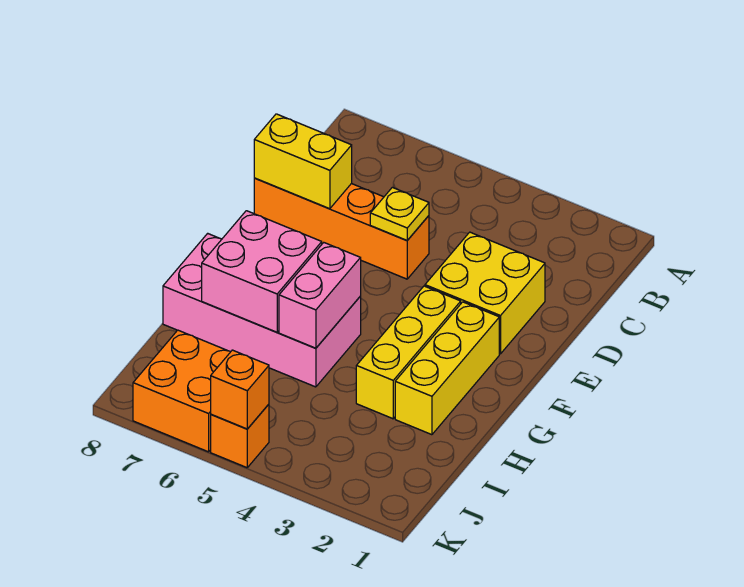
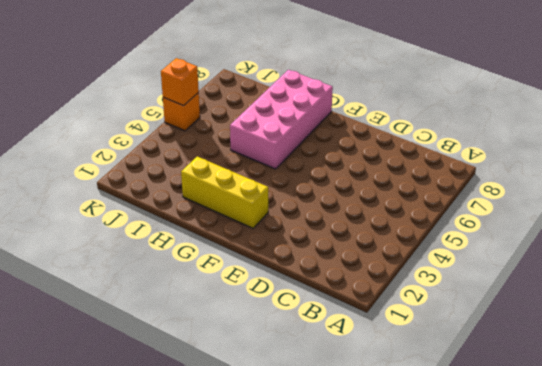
none -> yellow brick D2:E3 level 1
none -> orange brick D5:D8 level 1
none -> yellow brick F3:H3 level 1

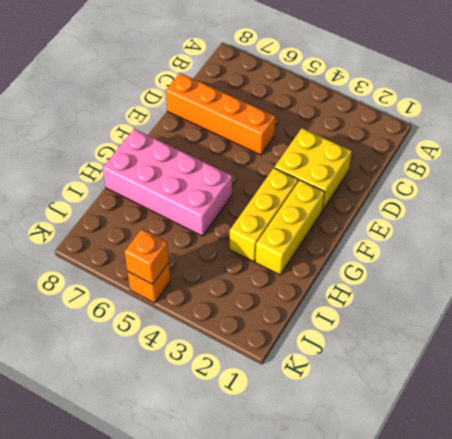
none -> orange brick J6:K7 level 1
none -> yellow plate D5 level 2
none -> yellow brick D7:D8 level 2

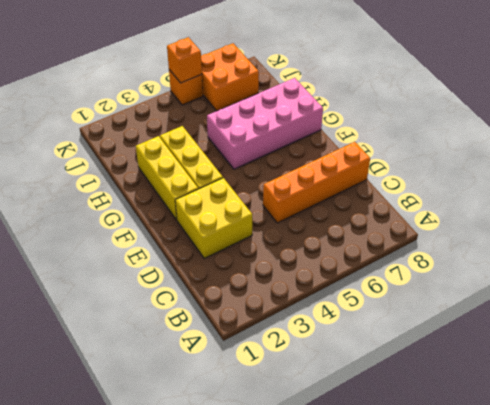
none -> yellow plate D5 level 2
none -> yellow brick D7:D8 level 2
none -> pink brick G5:H5 level 2

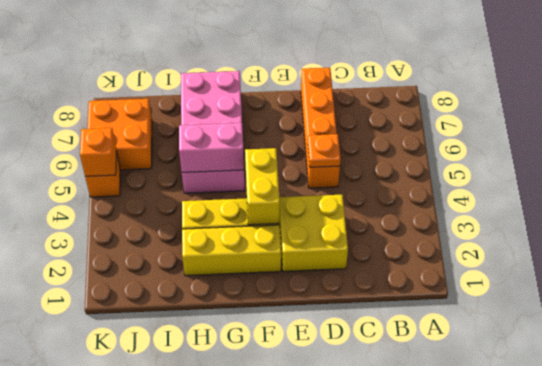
orange plate D5 level 2 -> yellow plate D5 level 2
yellow brick F3:F4 level 2 -> yellow brick D7:D8 level 2
none -> pink brick G6:H7 level 2

